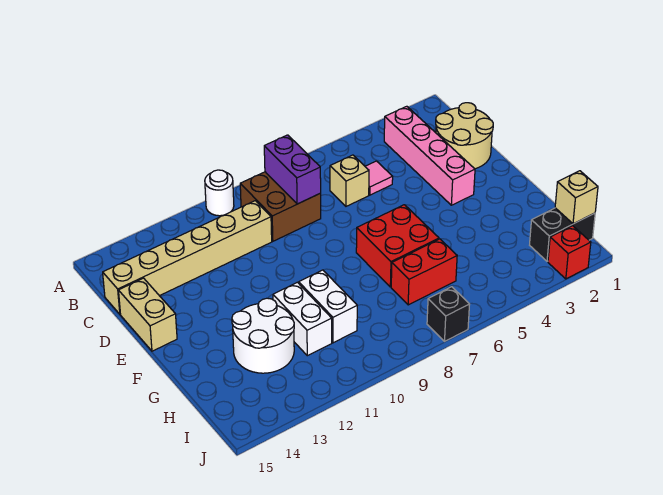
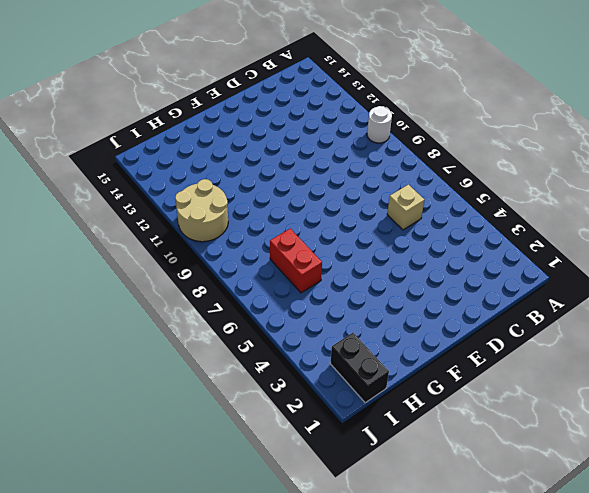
tan round brick I10:J11 level 1 -> tan round brick C1:D2 level 1
none -> pink brick B3:E3 level 1
none -> brown brick B8:C9 level 1
none -> pink tile C5 level 1

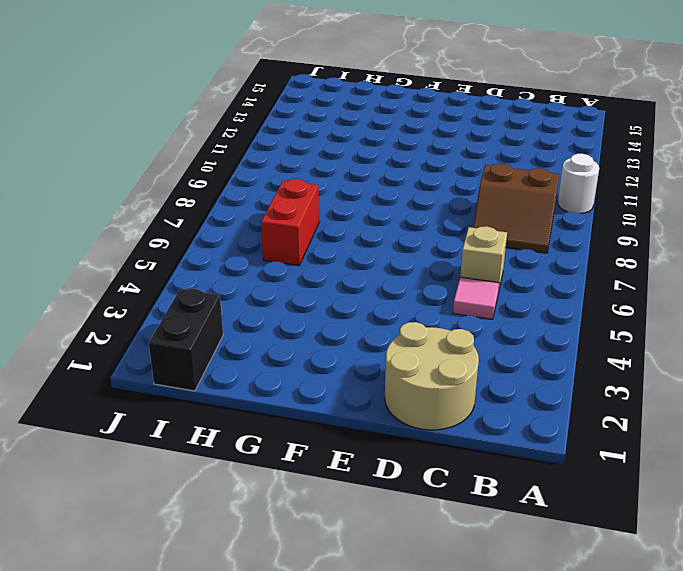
brown slope B8:C9 level 1 top 9 -> brown brick B8:C9 level 1
none -> pink brick B3:E3 level 1
none -> tan brick C10:C15 level 1
none -> tan brick D15:E15 level 1

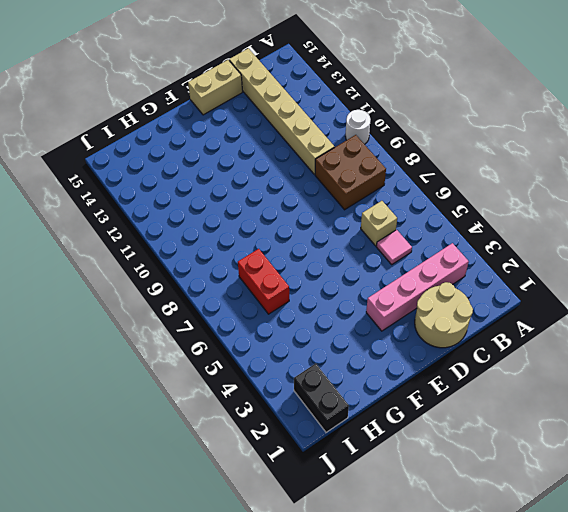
none -> red brick F6:G7 level 1
none -> white brick G10:H10 level 1
none -> white brick G11:H11 level 1

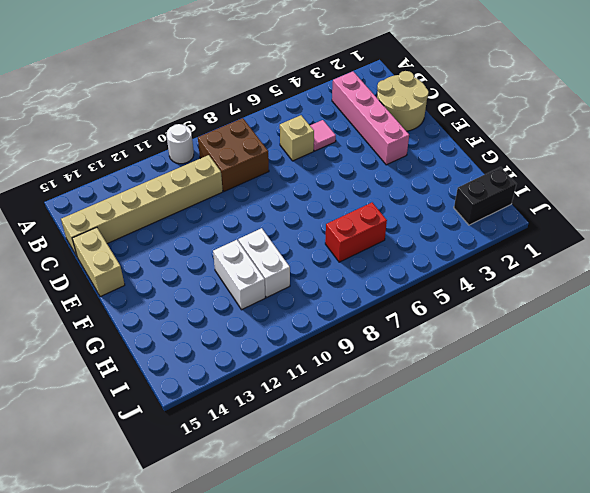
none -> red brick F6:G7 level 1
none -> white round brick G12:H13 level 1
none -> red brick J2 level 1

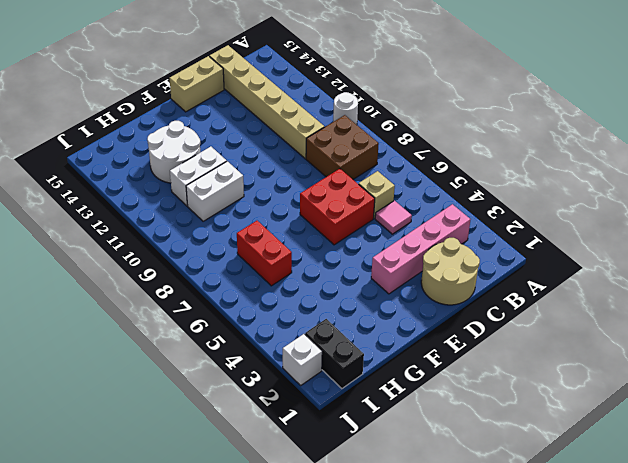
red brick D6:E7 level 1 -> red brick F6:G7 level 1
white brick J2 level 1 -> red brick J2 level 1
none -> black brick J7 level 1
none -> purple brick B8:C8 level 2
none -> tan brick I1 level 2

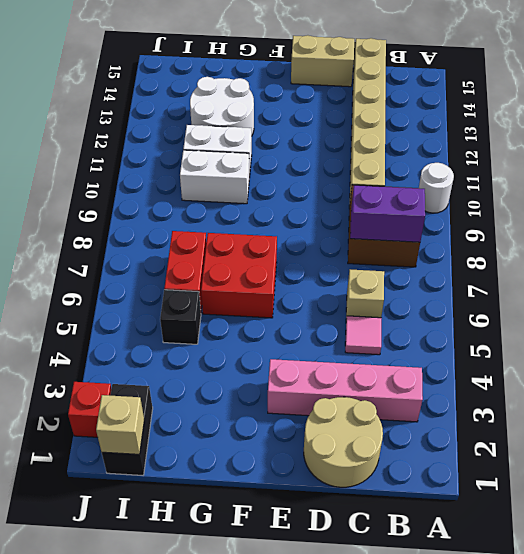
black brick H5 level 1 -> black brick J7 level 1

